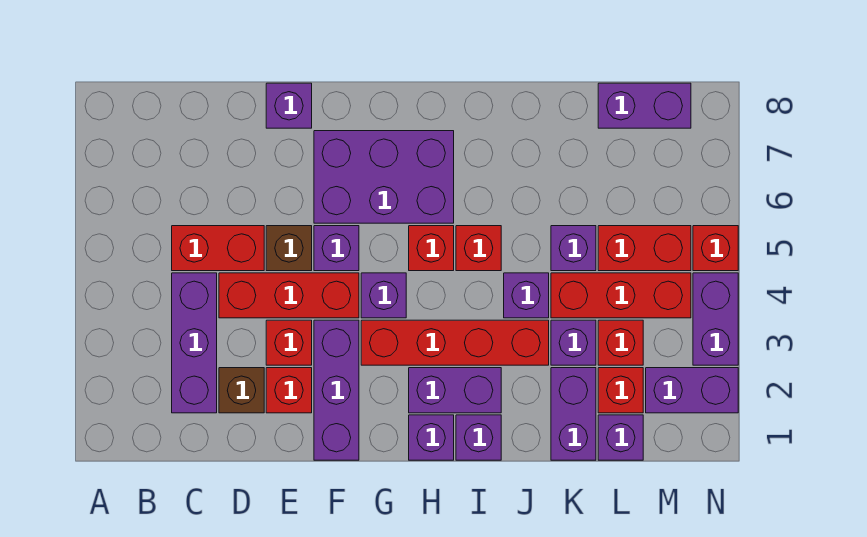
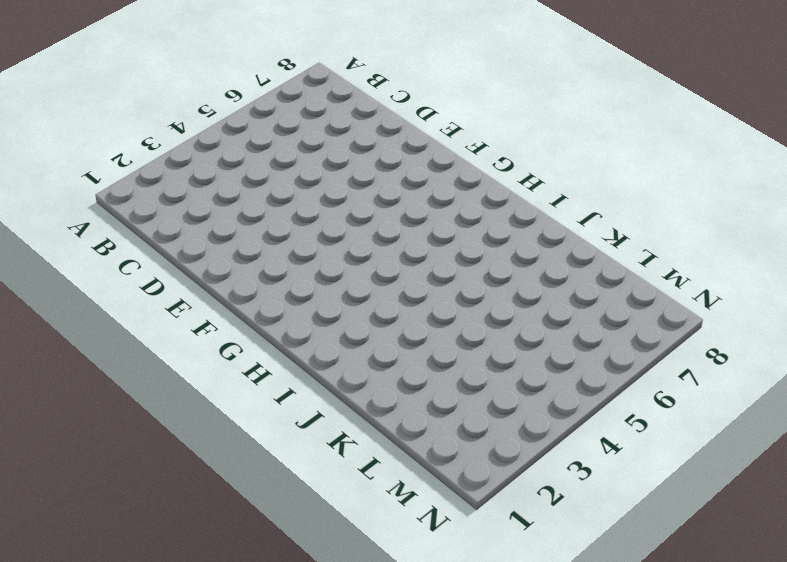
none -> purple brick C2:C4 level 1
none -> red brick C5:D5 level 1
none -> brown brick D2 level 1
none -> red brick D4:F4 level 1

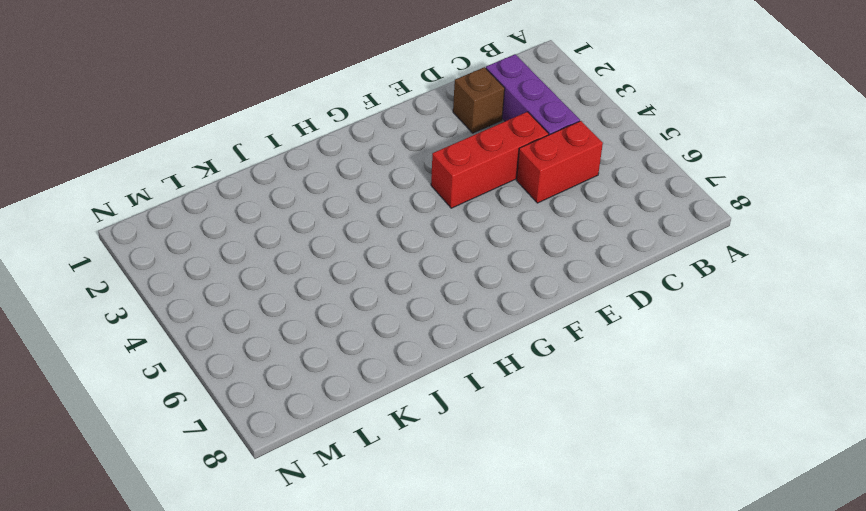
none -> red brick E2 level 1
none -> red brick E3 level 1
none -> brown brick E5 level 1
none -> purple brick E8 level 1

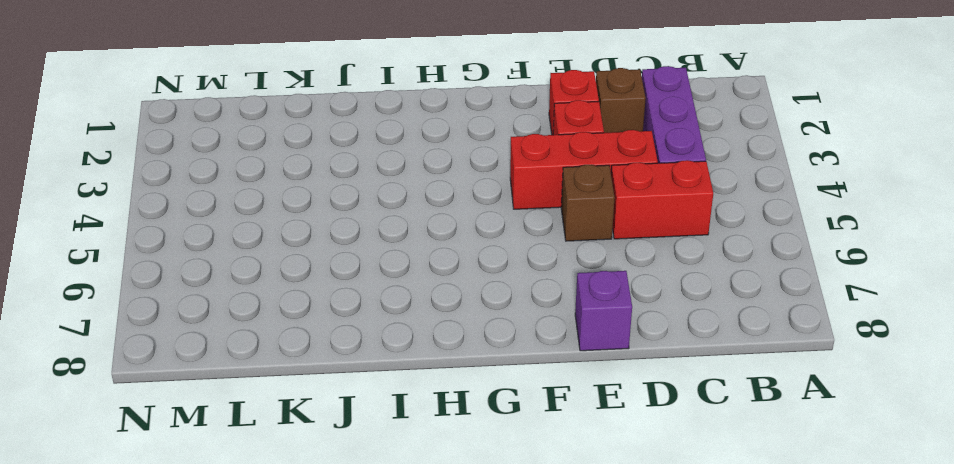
none -> purple brick F1:F3 level 1
none -> purple brick F5 level 1
none -> purple brick F6:H7 level 1
none -> red brick G3:J3 level 1

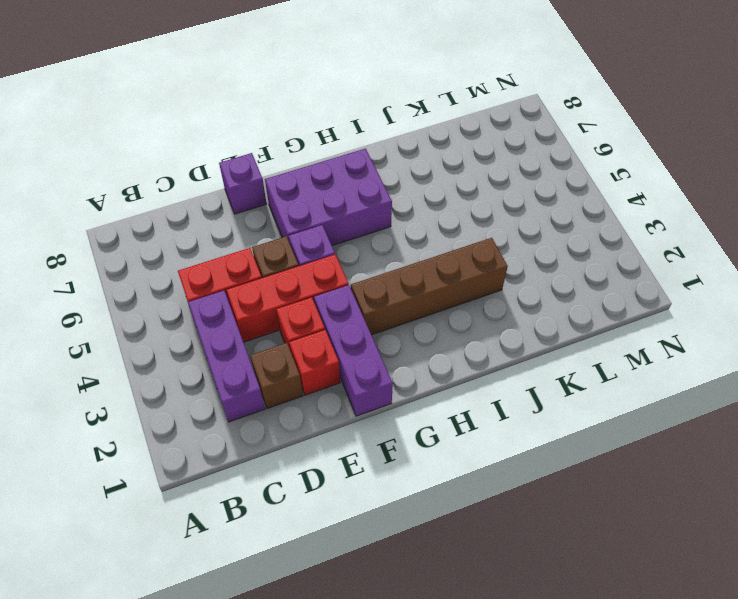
brown brick G3:J3 level 1 -> red brick G3:J3 level 1
none -> purple brick G4 level 1
none -> purple brick H1 level 1
none -> purple brick H2:I2 level 1
none -> red brick H5 level 1

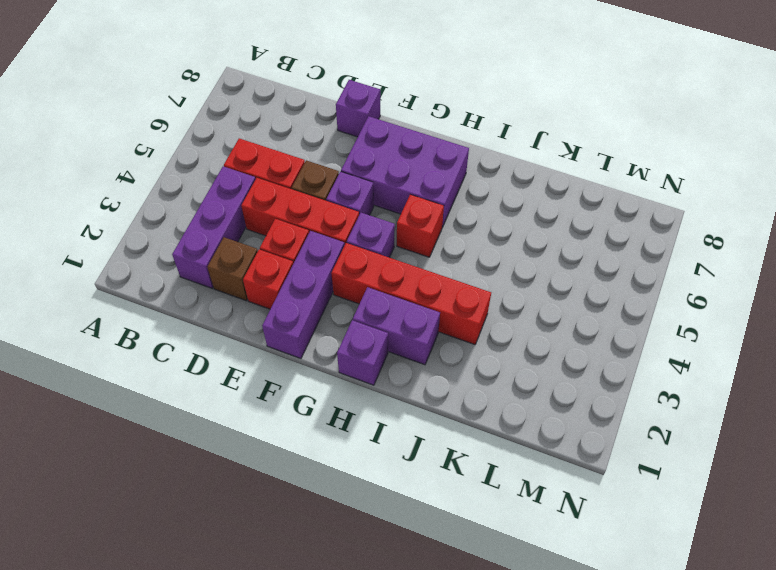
none -> purple brick I1 level 1
none -> red brick I5 level 1
none -> purple brick J4 level 1
none -> purple brick K1:K2 level 1

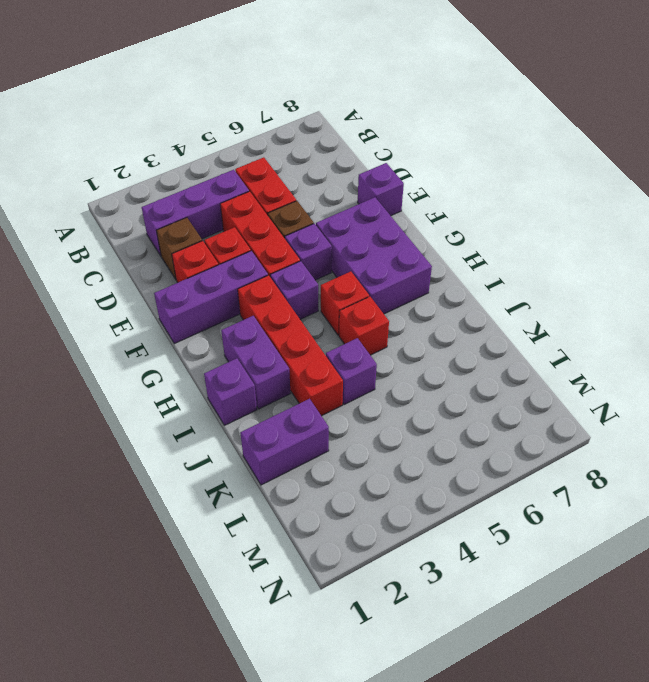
none -> purple brick H1 level 1
none -> purple brick K3 level 1
none -> red brick K4:M4 level 1
none -> purple brick K5 level 1

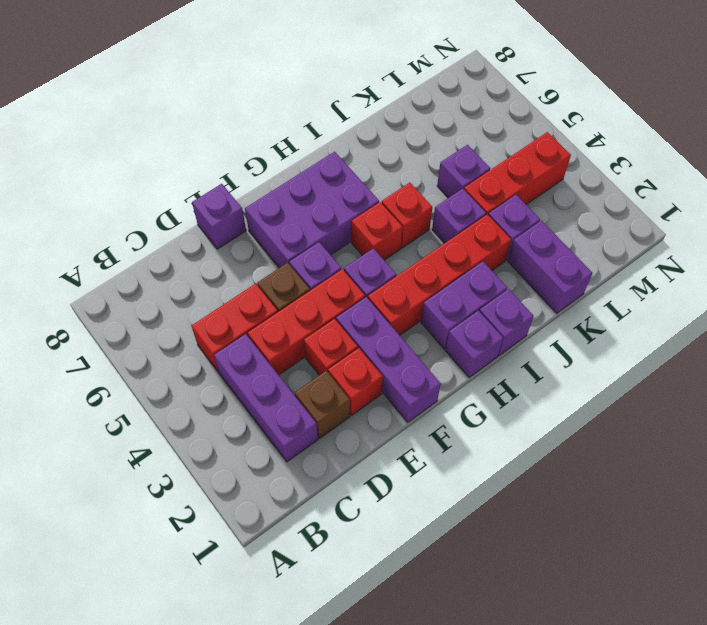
none -> purple brick L1 level 1
none -> red brick L2 level 1
none -> red brick L3 level 1
none -> red brick L5:M5 level 1

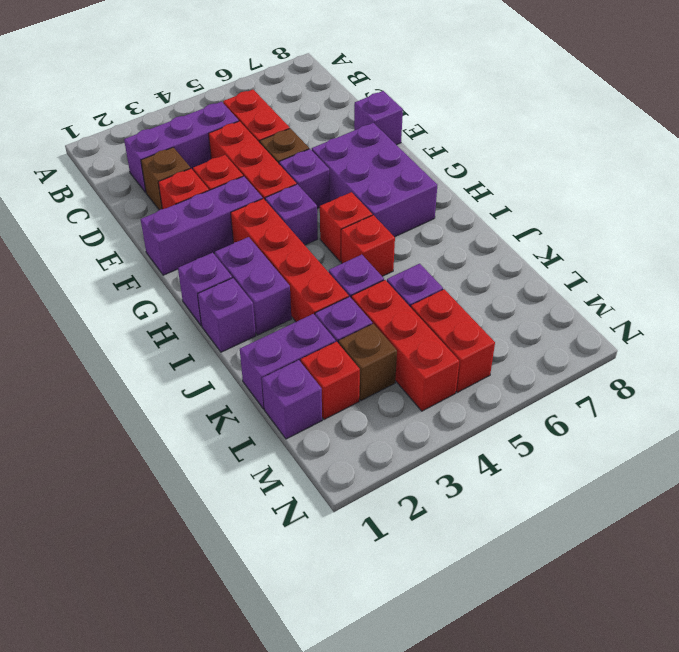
brown brick L3 level 1 -> red brick L3 level 1
none -> purple brick L8:M8 level 1
none -> purple brick M2:N2 level 1
none -> purple brick N3:N4 level 1
none -> red brick N5 level 1

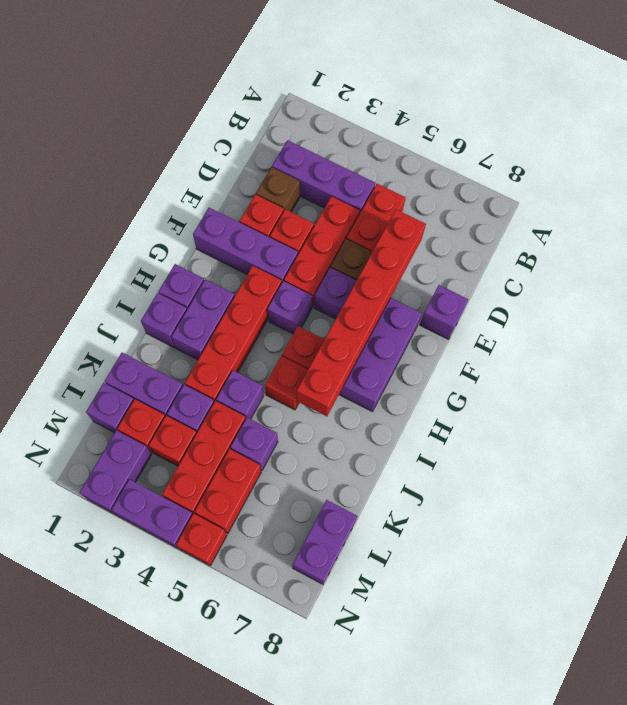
red brick D6:I6 level 2 -> none

